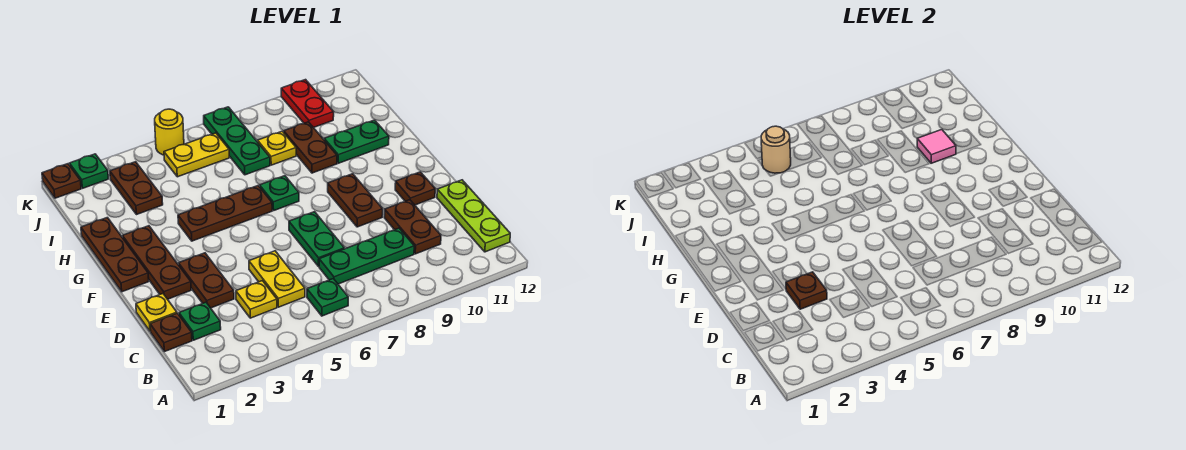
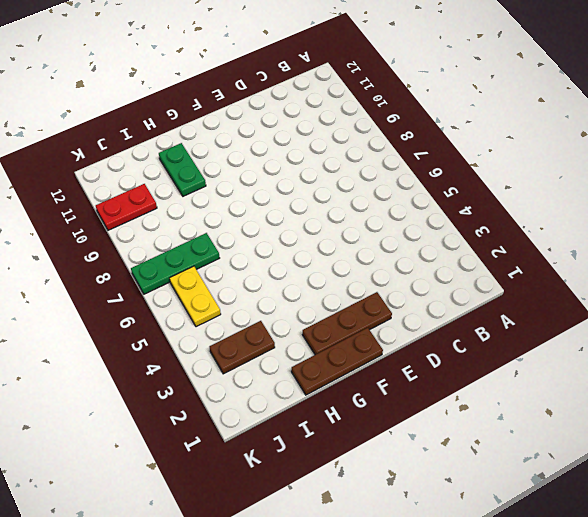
none -> green plate B6 level 1
none -> lime plate B12:D12 level 1
none -> brown plate C1 level 1
none -> green plate C2 level 1

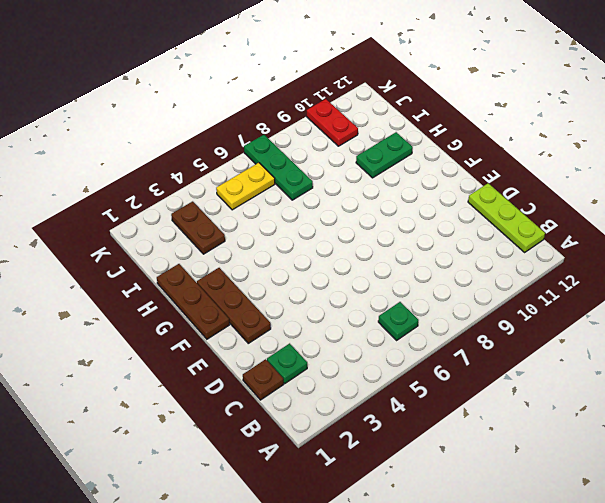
none -> yellow plate C4 level 1
none -> yellow plate C5:D5 level 1
none -> green plate C7:C9 level 1
none -> brown plate C10:D10 level 1

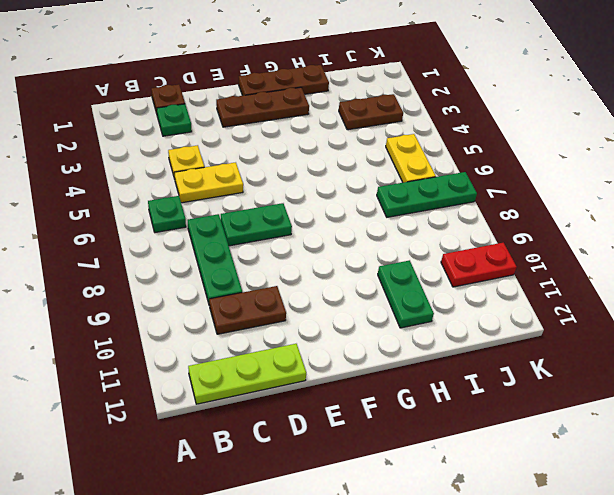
none -> yellow plate D1 level 1
none -> brown plate D3:E3 level 1
none -> brown plate E9:F9 level 1
none -> brown plate E11 level 1

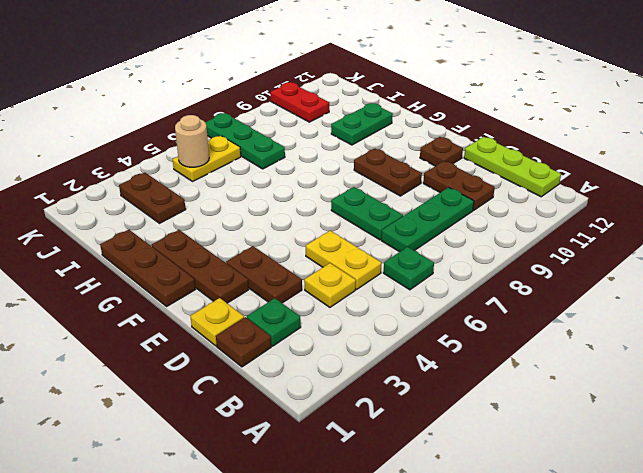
none -> brown plate G4:G6 level 1
none -> green plate G7 level 1
none -> brown plate H9:I9 level 1
none -> yellow plate I8 level 1

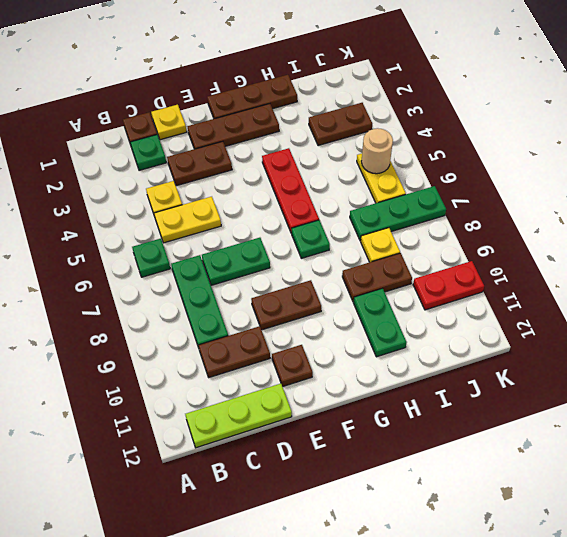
red plate G4:G6 level 1 -> brown plate G4:G6 level 1
none -> brown plate K1 level 1
none -> green plate K2 level 1
none -> yellow round brick K5 level 1
none -> brown plate D3 level 2

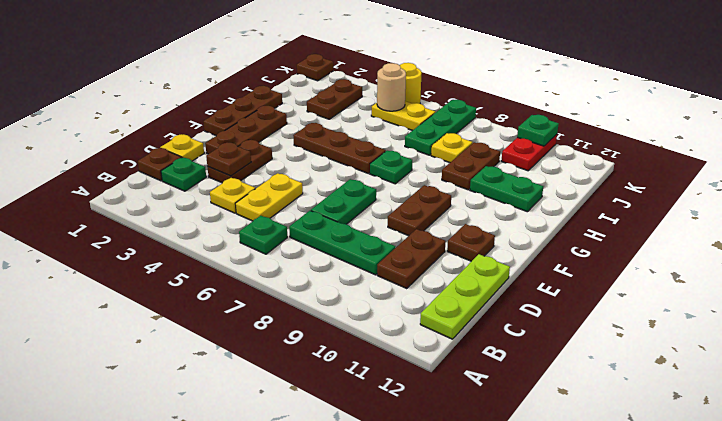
green plate K10 level 2 -> green plate K2 level 1
none -> pink tile H10 level 2

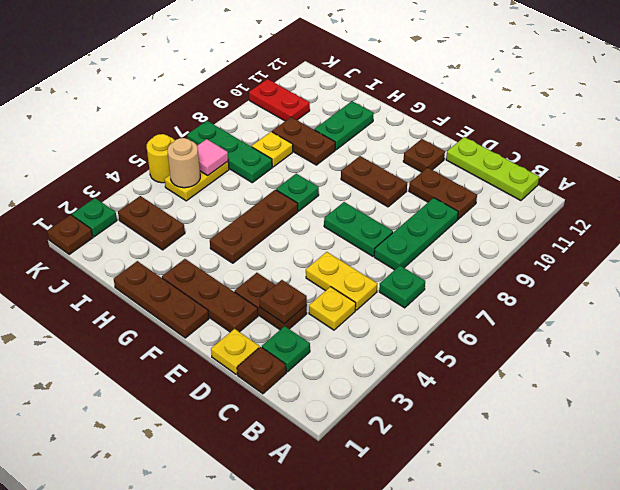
pink tile J6 level 2 -> pink tile H10 level 2

